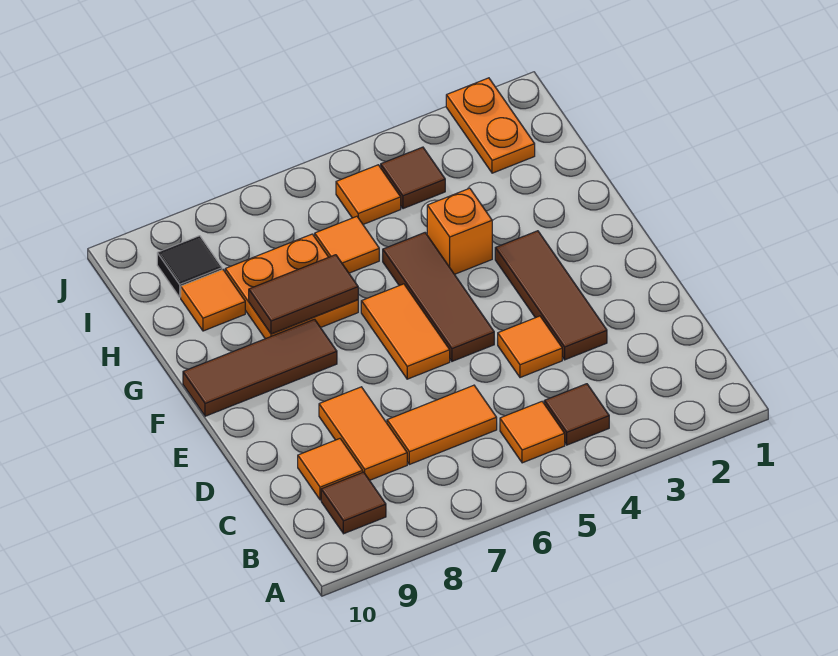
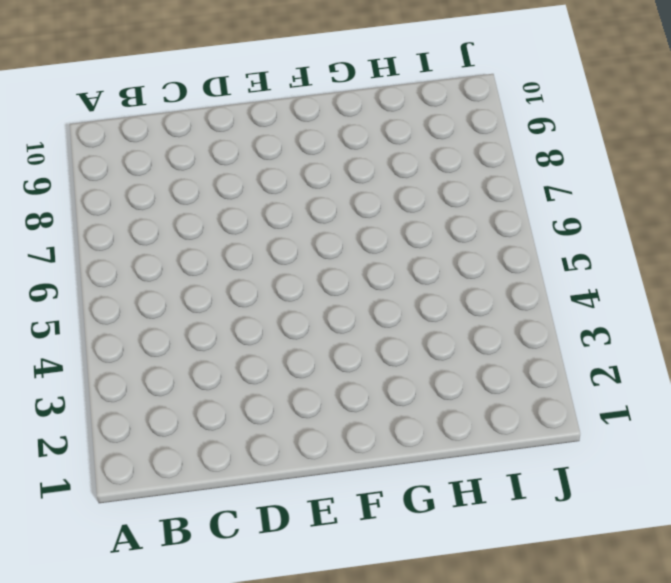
none -> brown tile B4 level 1
none -> orange tile B5 level 1
none -> brown tile B9 level 1

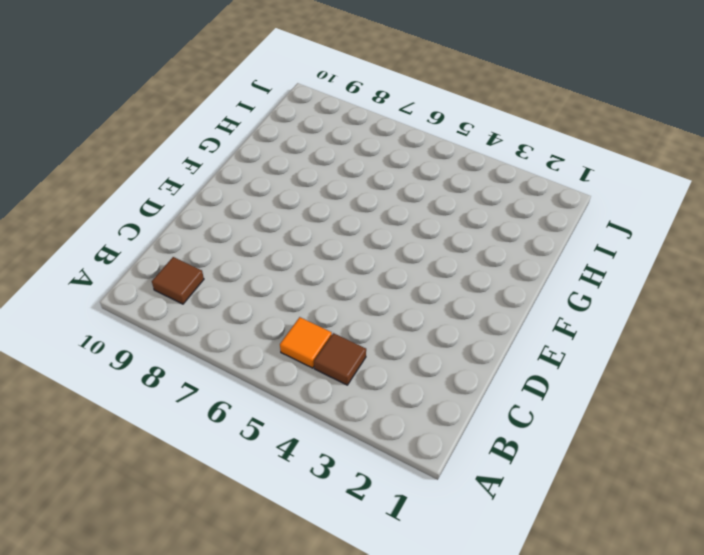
none -> orange tile C6:C7 level 1
none -> orange tile C8:D8 level 1
none -> orange tile C9 level 1

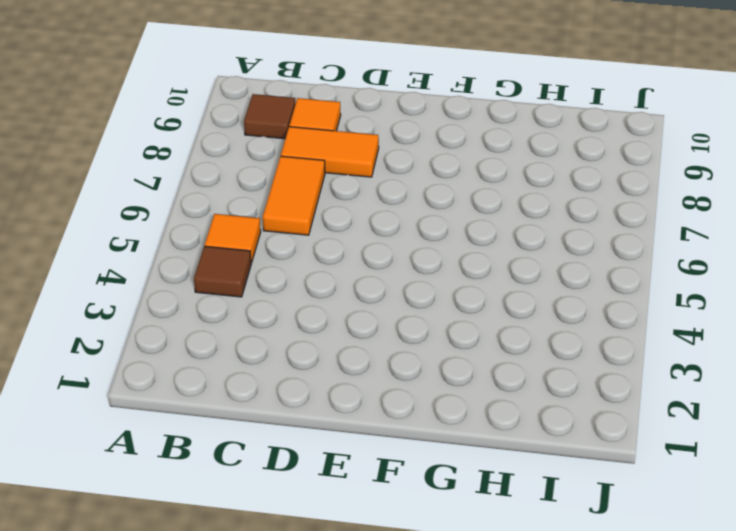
none -> brown tile D3:F3 level 1
none -> orange tile D4 level 1
none -> brown tile E5:G5 level 1

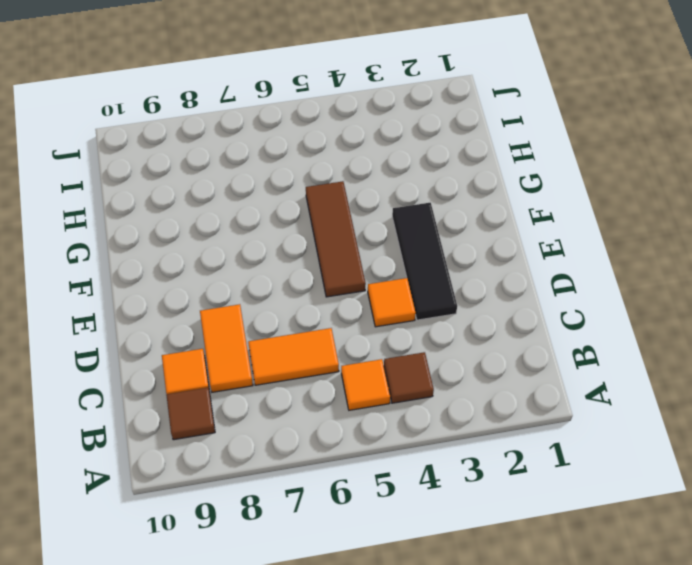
black tile D3:F3 level 1 -> brown tile D3:F3 level 1
none -> orange tile E6:F6 level 1
none -> brown tile F8:F10 level 1
none -> orange brick G4 level 1

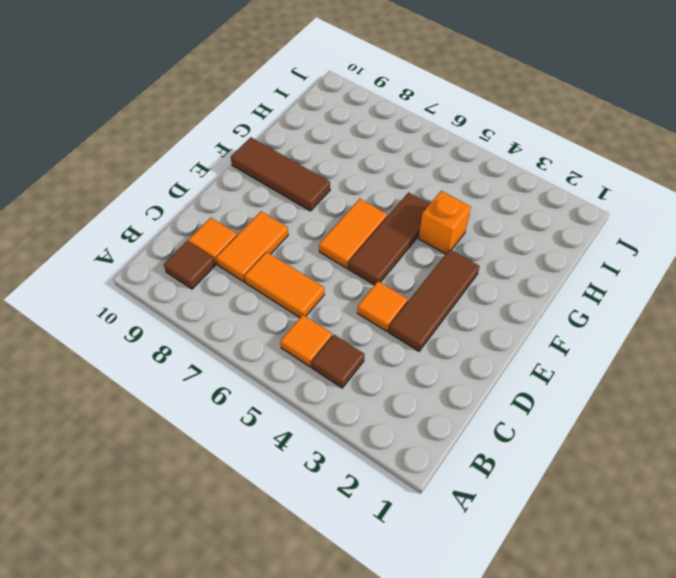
none -> orange plate G7:H8 level 1
none -> orange tile H6 level 1
none -> orange tile H9 level 1

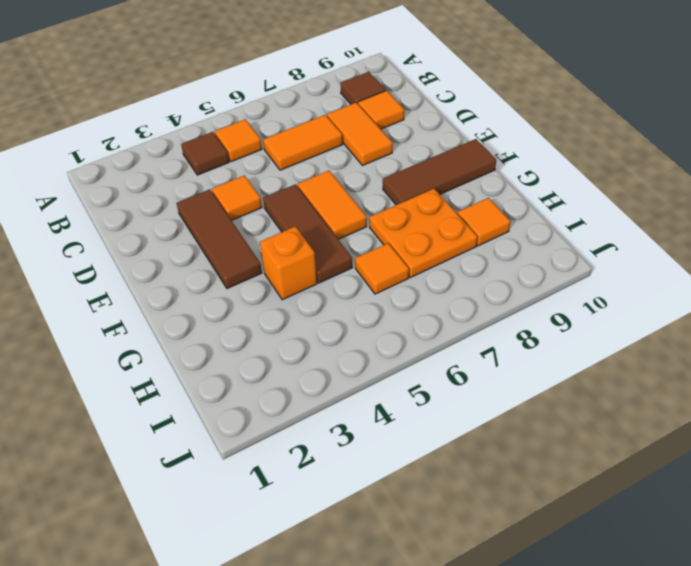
none -> orange plate I2:J2 level 1
none -> brown tile I4 level 1
none -> orange tile I5 level 1

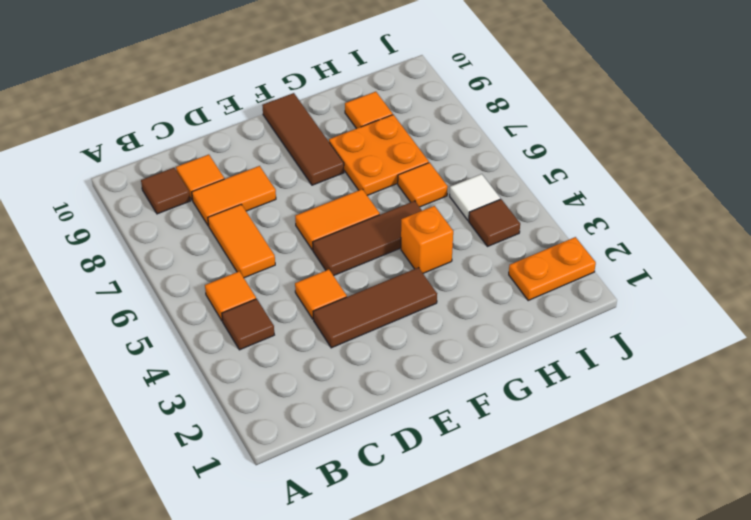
white tile I5 level 1 -> orange tile I5 level 1
none -> black tile I9 level 1
none -> brown tile G7:G8 level 2

